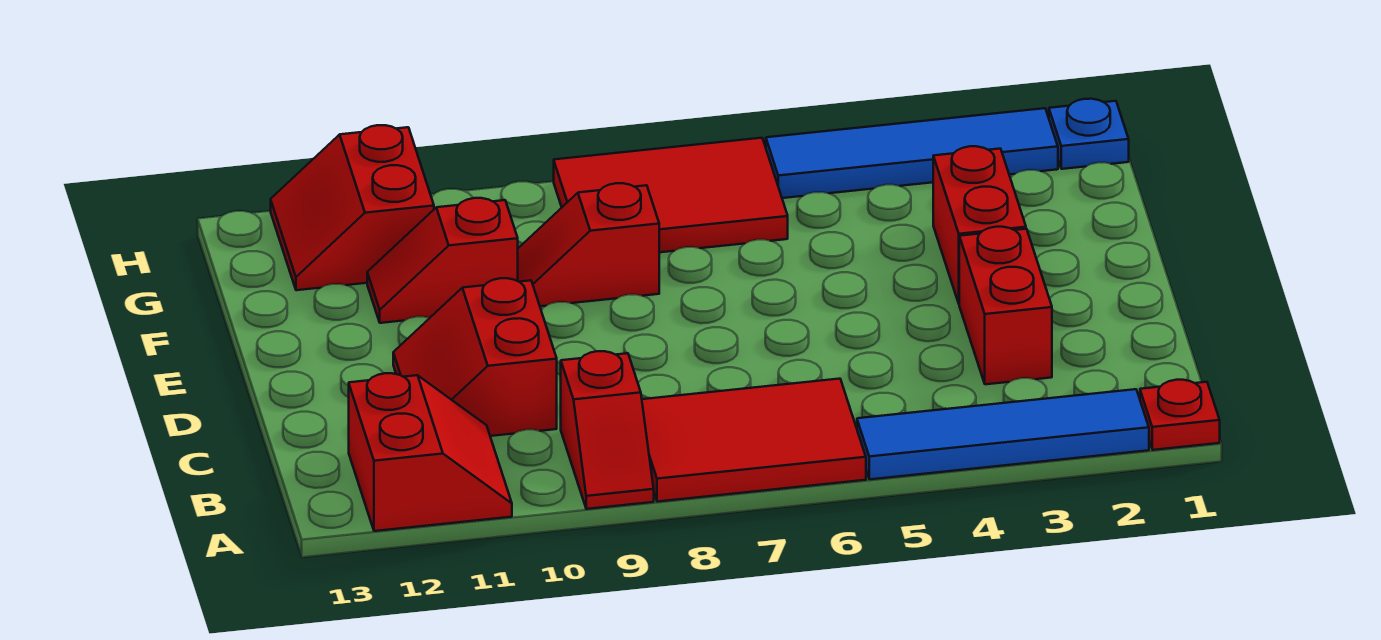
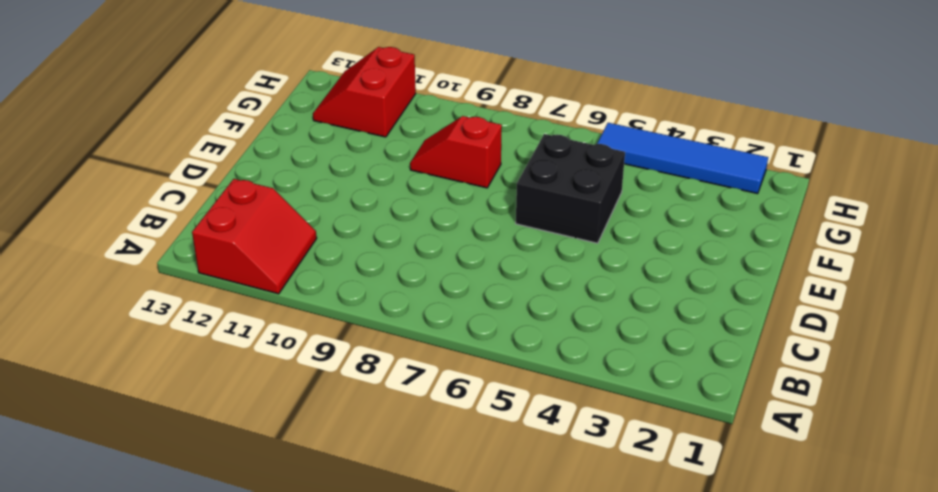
black brick E5:F6 level 1 -> none
none -> red plate A1 level 1
none -> blue tile A2:A5 level 1
none -> red tile A6:B8 level 1

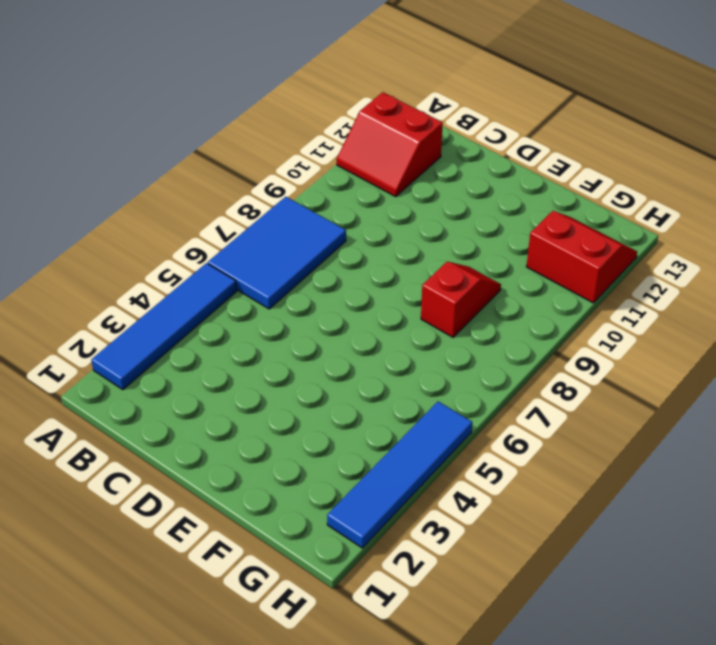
blue tile A6:B8 level 1 -> red tile A6:B8 level 1
none -> red plate A1 level 1
none -> red slope A9:B9 level 1 top B
none -> red brick C3:D3 level 1

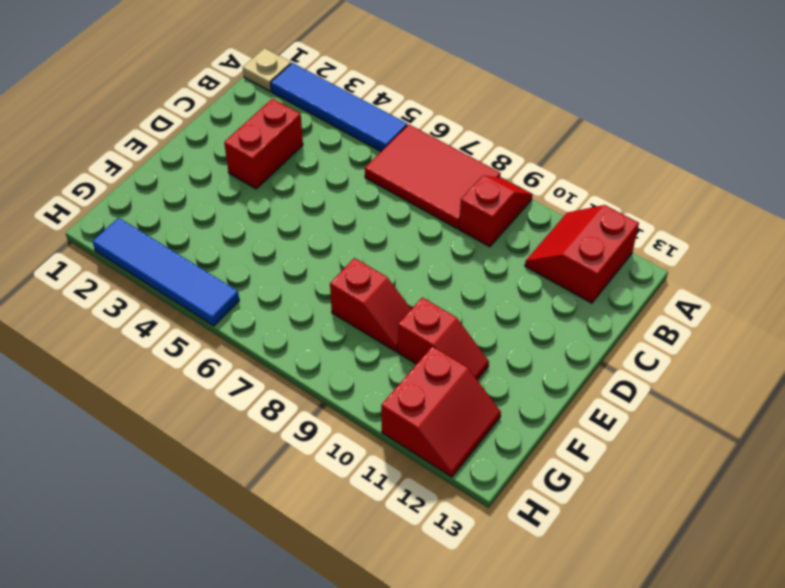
tan plate A1 level 1 -> red plate A1 level 1
none -> red slope C10:D11 level 1 top 10
none -> red brick E3:F3 level 1
none -> red tile G6:H8 level 1

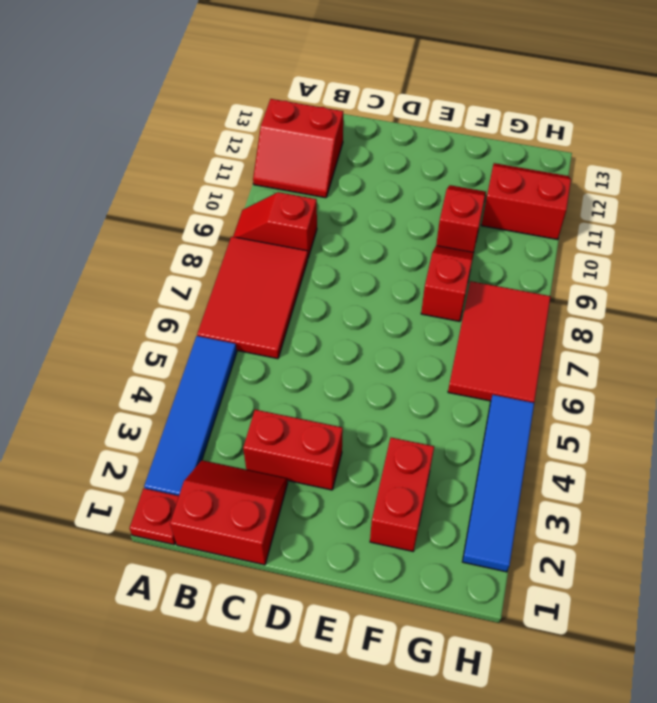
red slope B1:C2 level 1 top 1 -> red slope C10:D11 level 1 top 10
red brick F2:F3 level 1 -> red brick E3:F3 level 1
none -> blue plate H1 level 1

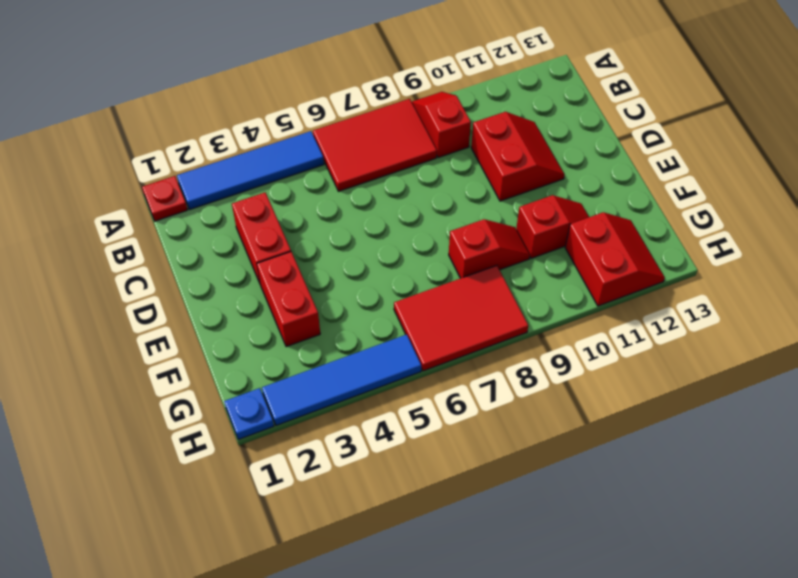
none -> red slope A11:B12 level 1 top 12

